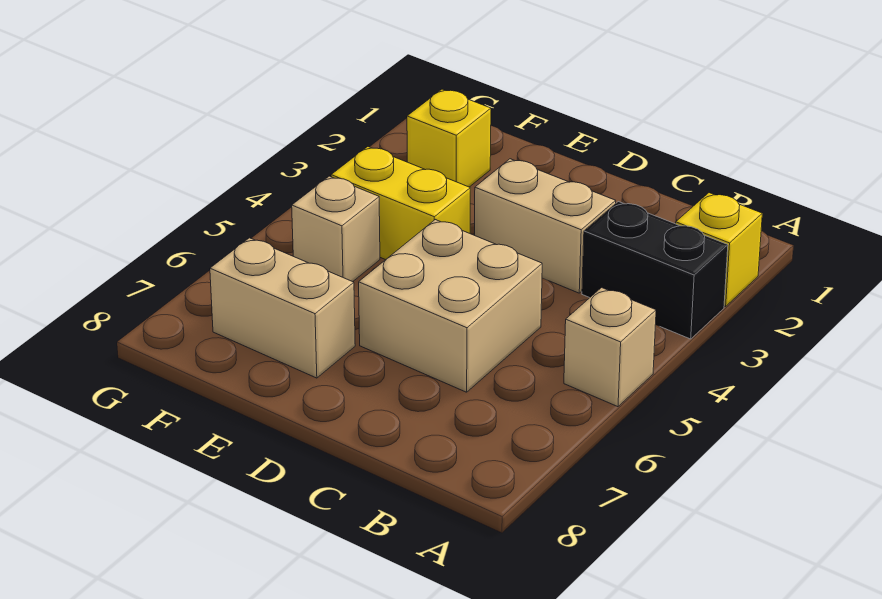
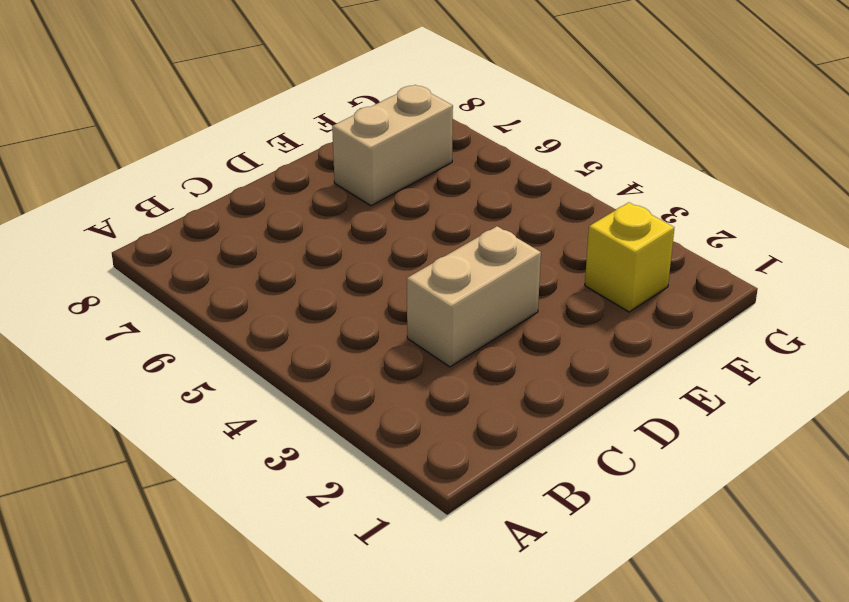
none -> yellow brick A2 level 1
none -> black brick A3:B3 level 1

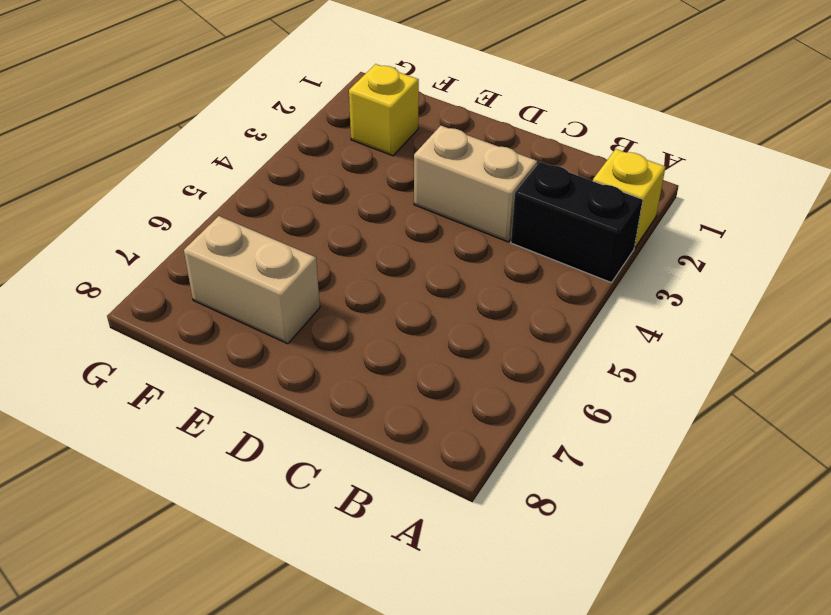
none -> tan brick A5 level 1
none -> tan brick C5:D6 level 1

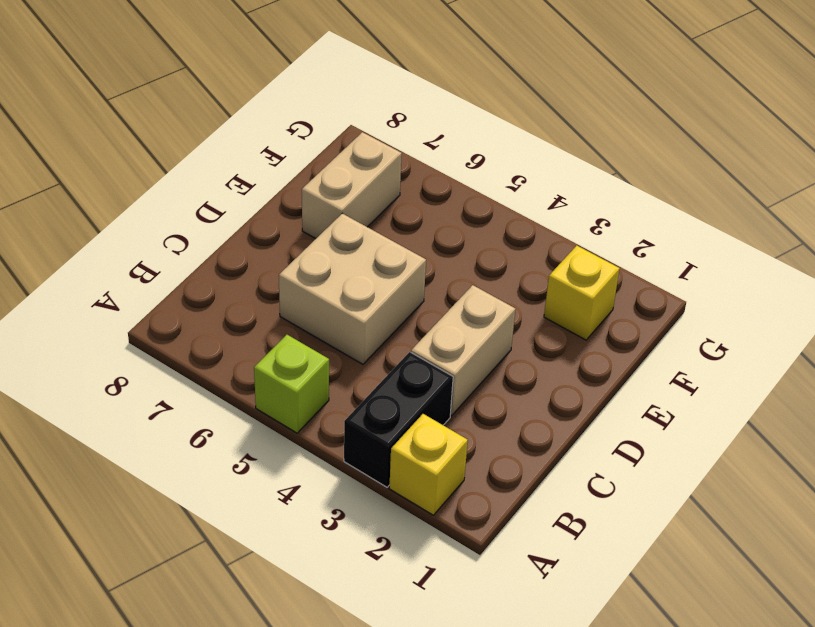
lime brick A5 level 1 -> tan brick A5 level 1
none -> yellow brick E4:F4 level 1
none -> tan brick F5 level 1

